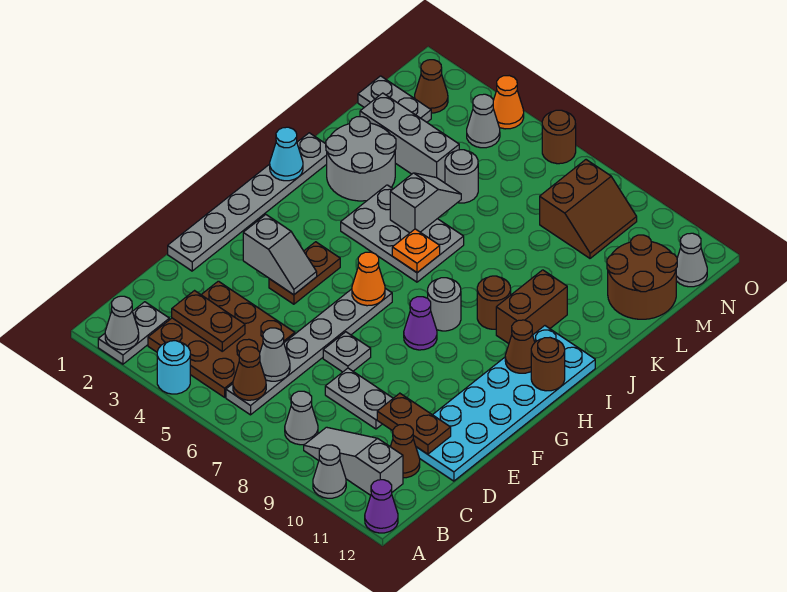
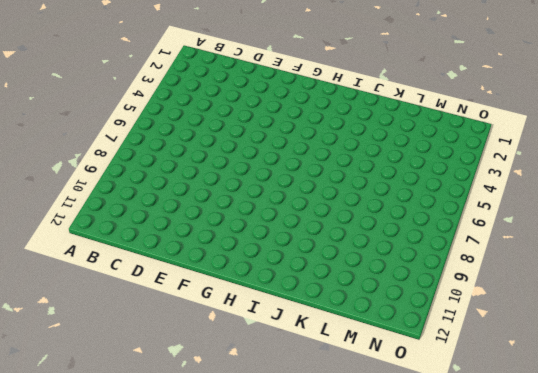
none -> grey plate A2:B2 level 1
none -> cyan round brick A4 level 1
none -> grey cone A10 level 1
none -> purple cone A12 level 1

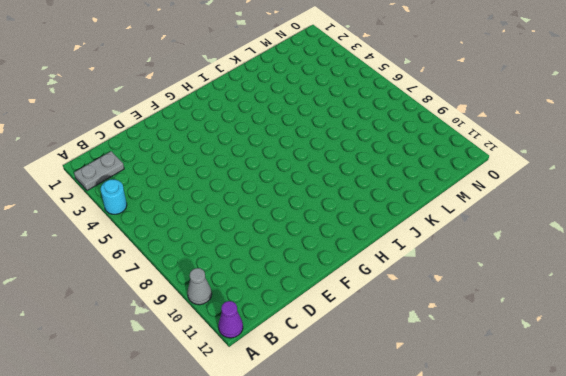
none -> brown plate B3:D5 level 1
none -> grey plate B6:G6 level 1
none -> grey cone B8 level 1
none -> grey slope B9:B11 level 1 top 11

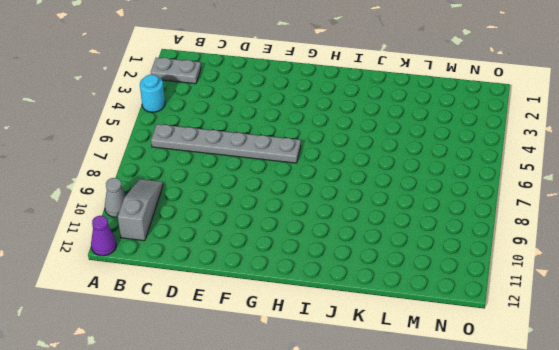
none -> brown plate B3:D5 level 1
none -> grey cone B8 level 1
none -> brown cone C11 level 1
none -> grey plate D8:D9 level 1

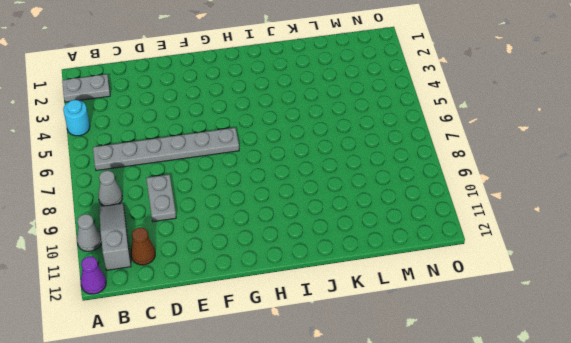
none -> brown plate B3:D5 level 1
none -> cyan plate D11:I12 level 1
none -> grey plate E1:J1 level 1
none -> grey plate E7 level 1

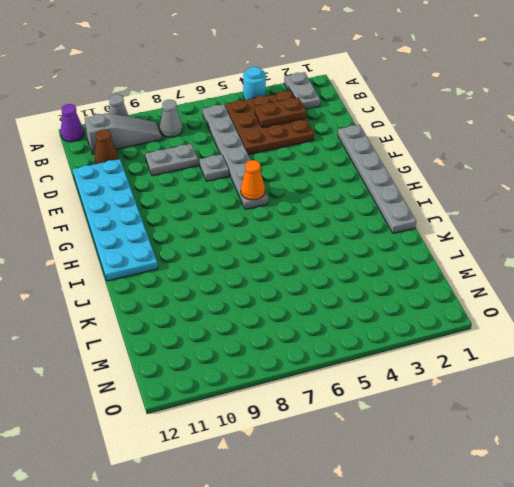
none -> brown plate F4:G4 level 1
none -> purple cone G8 level 1
none -> grey round brick H8 level 1
none -> grey plate I4:J6 level 1

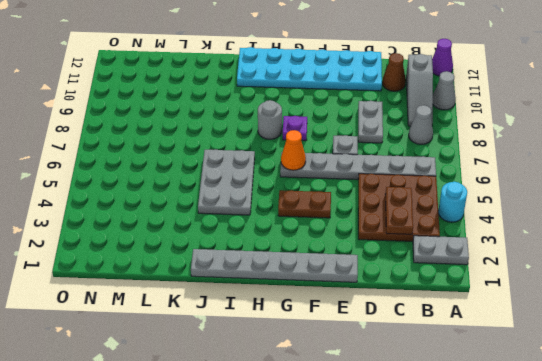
purple plate G8 level 1 -> purple cone G8 level 1
none -> brown round brick I9 level 1
none -> brown brick I10:J10 level 1
none -> grey round brick J2:K3 level 1
none -> grey brick L2:L4 level 1

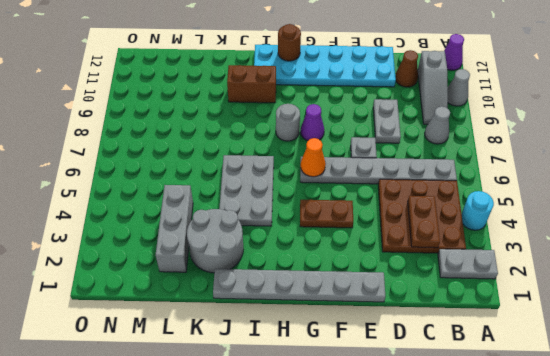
none -> brown round brick I9 level 1
none -> grey round brick L5 level 1
none -> brown round brick L11:M12 level 1
none -> grey plate M1:M2 level 1

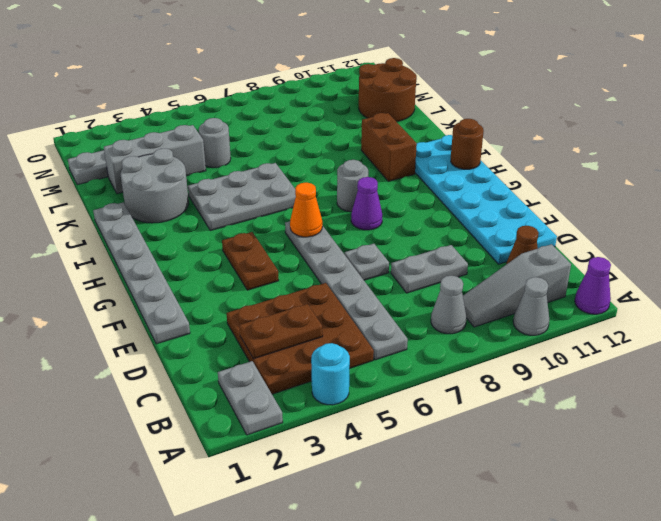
none -> brown round brick I9 level 1
none -> brown slope M8:N9 level 1 top 8
none -> brown cone N2 level 1
none -> grey cone N4 level 1

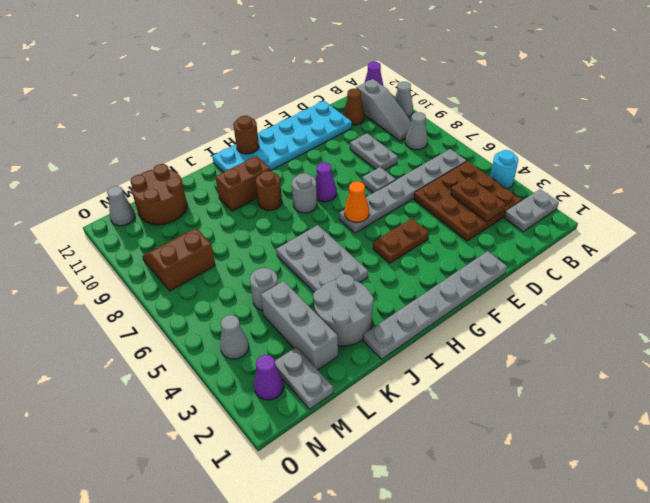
purple cone N2 level 1 -> brown cone N2 level 1
none -> orange cone O4 level 1
none -> brown round brick O6 level 1
none -> grey cone A2 level 2
none -> brown cone B6 level 2

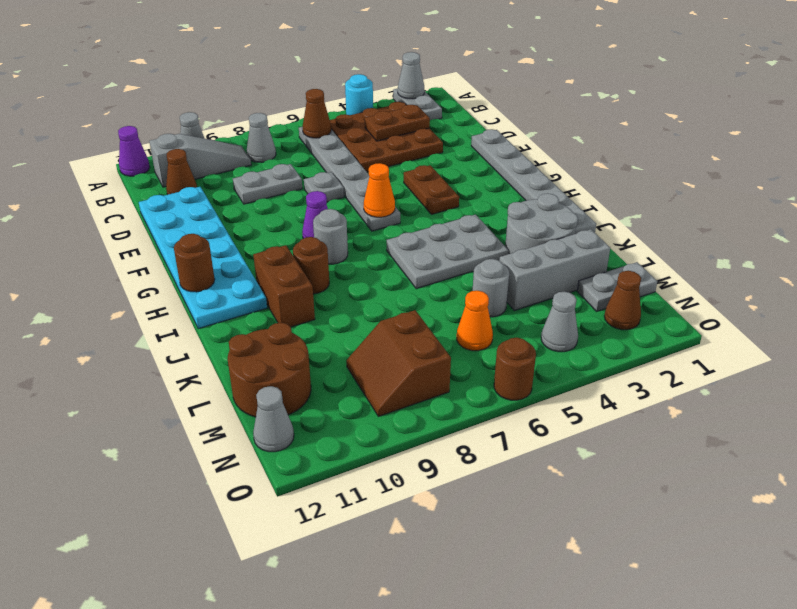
orange cone M6 level 1 -> orange cone O4 level 1
none -> grey cone C6 level 2
none -> brown plate D10:D11 level 2
none -> grey slope F3:F4 level 2 top 3
none -> brown cone H11 level 2

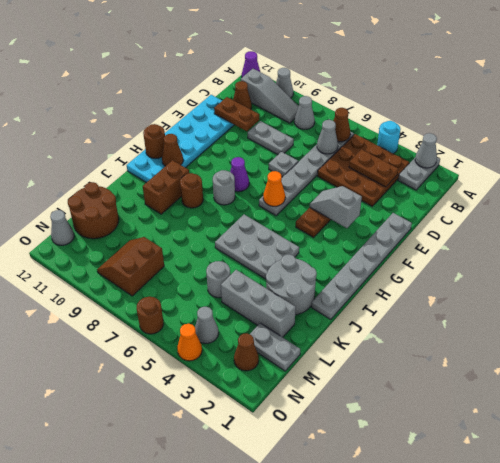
none -> cyan cone I1 level 2
none -> orange plate I6 level 2
none -> grey slope J5:K5 level 2 top J

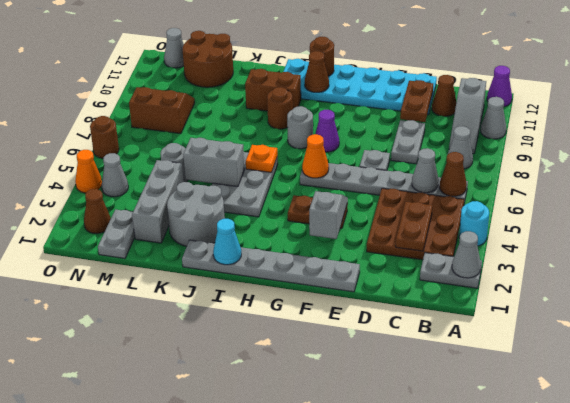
grey brick J5:K5 level 2 -> grey slope J5:K5 level 2 top J

